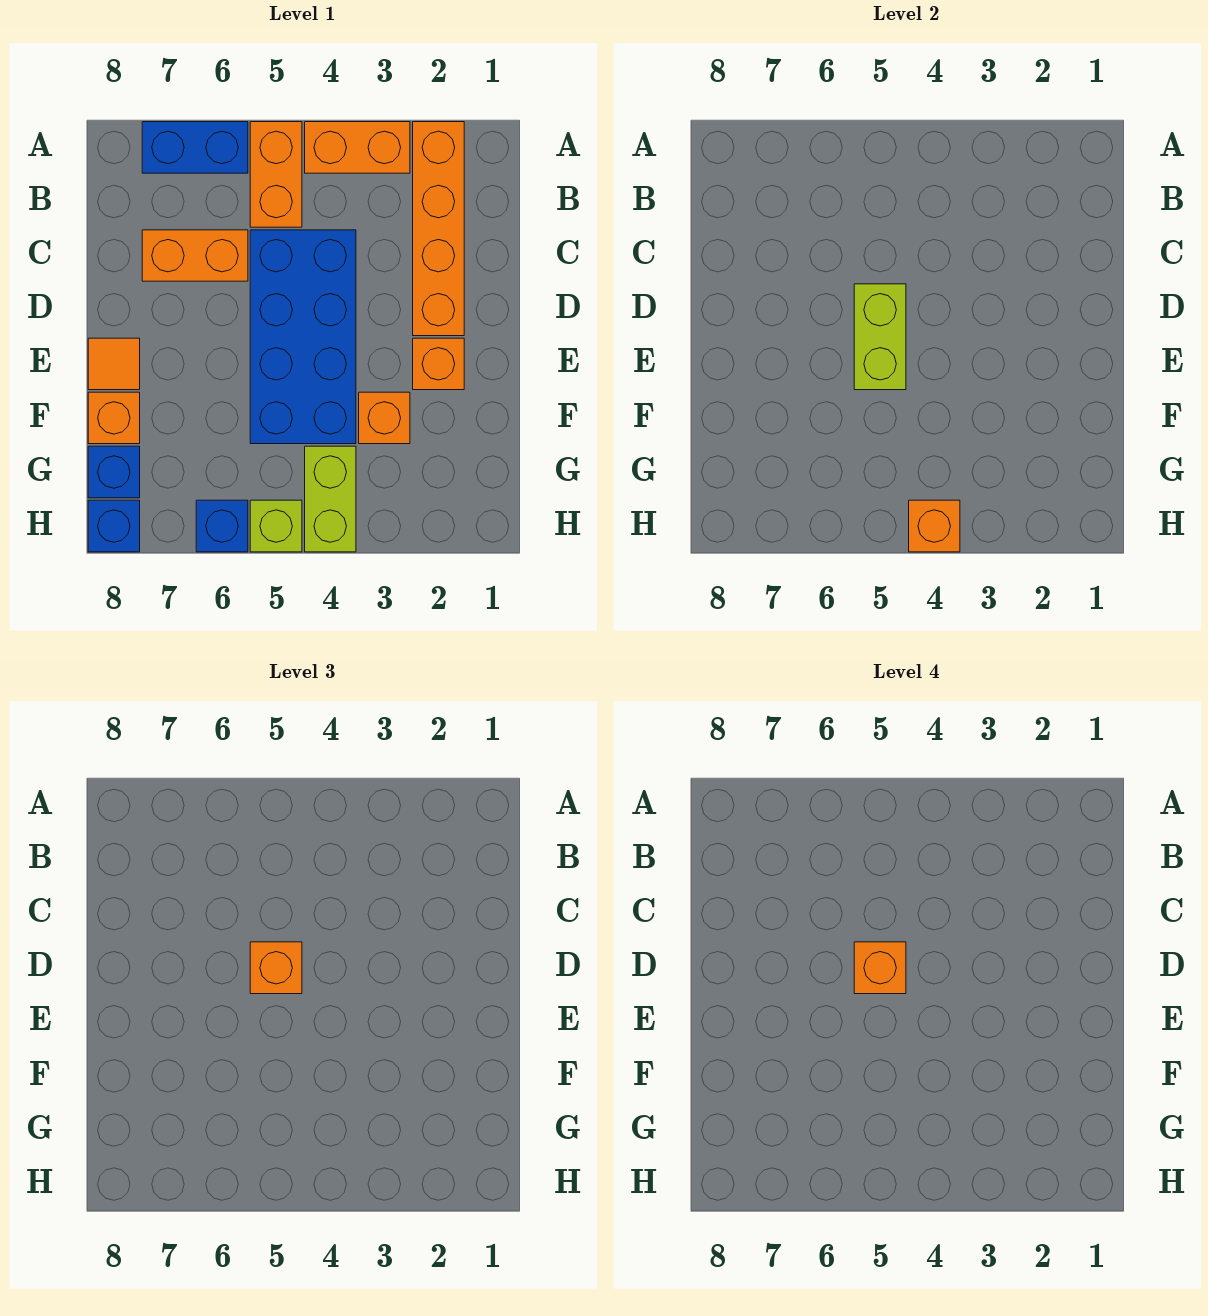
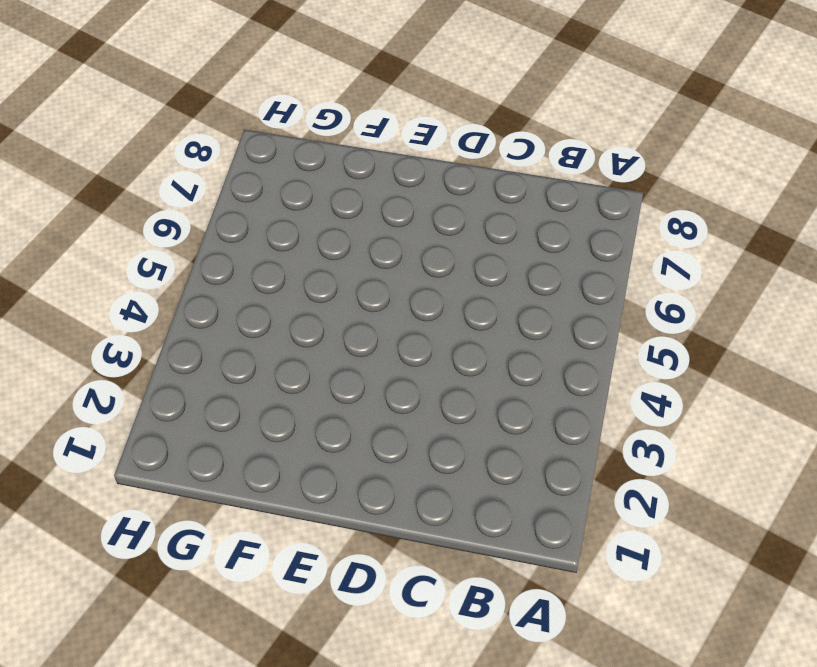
none -> orange brick A2:D2 level 1
none -> orange brick A3:A4 level 1
none -> orange brick A5:B5 level 1

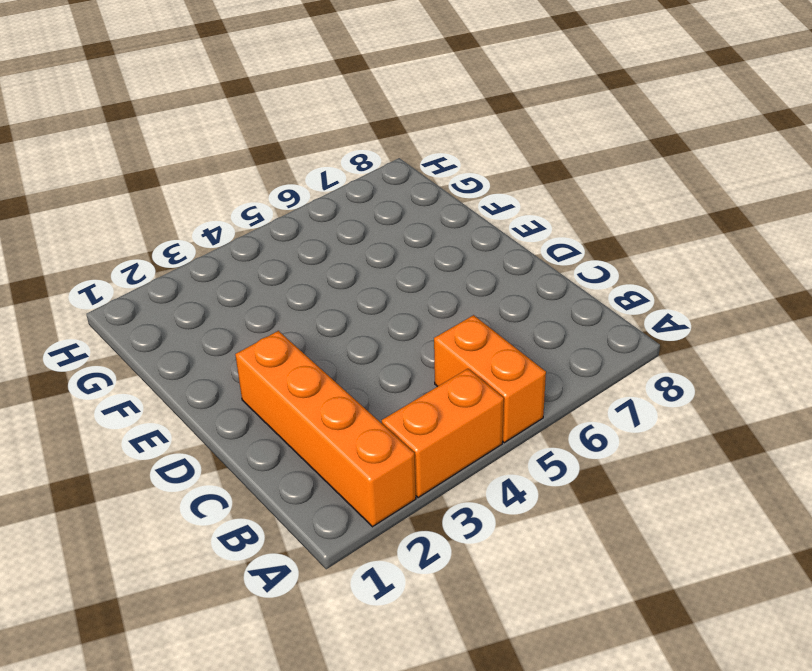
none -> blue brick A6:A7 level 1
none -> blue brick C4:F5 level 1
none -> orange brick C6:C7 level 1

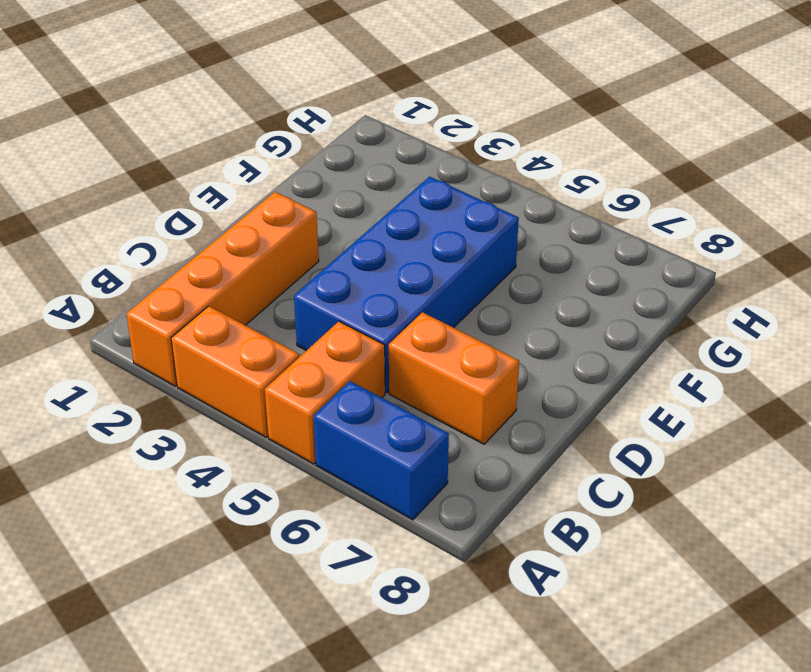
none -> orange brick E2 level 1
none -> orange tile E8 level 1
none -> orange brick F3 level 1

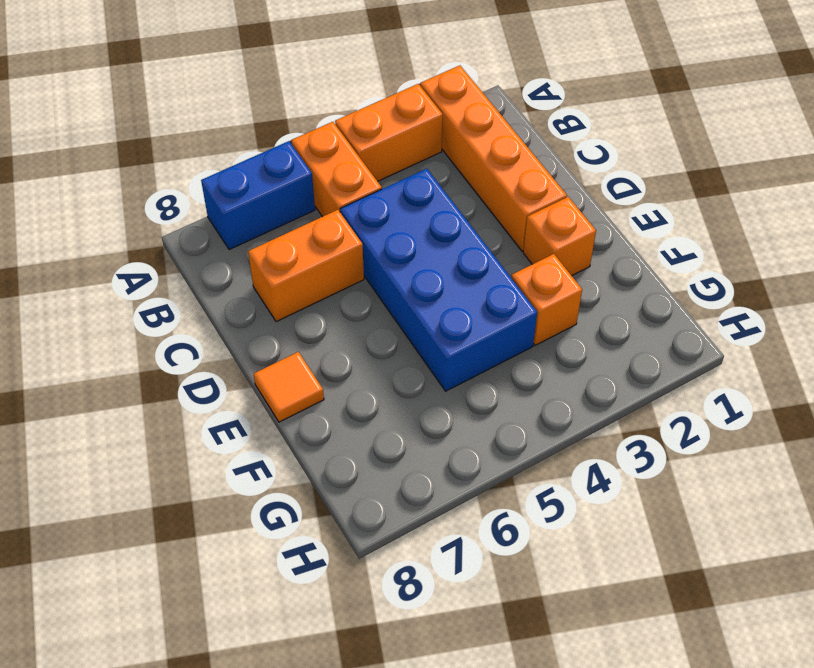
none -> orange brick F8 level 1
none -> lime brick G4:H4 level 1
none -> blue brick G8 level 1

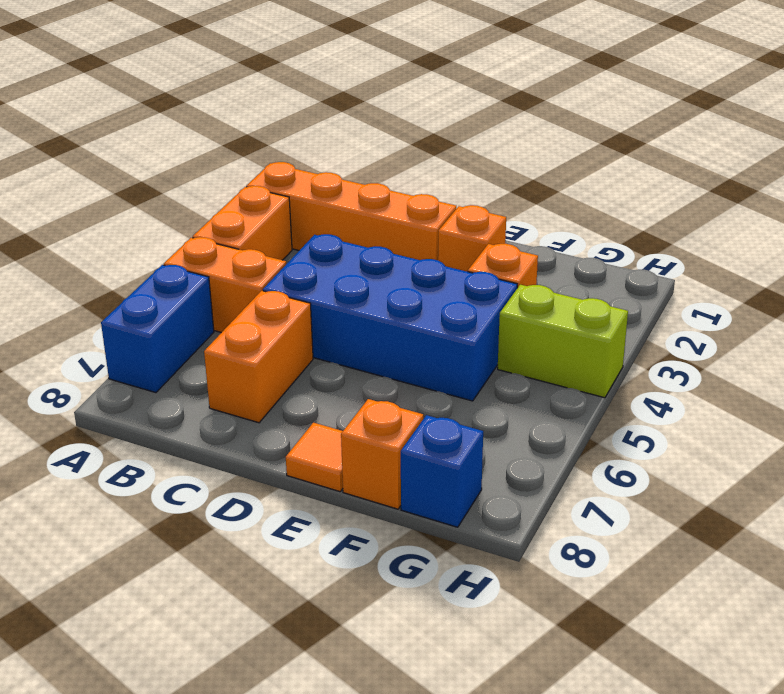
none -> lime brick H5 level 1
none -> blue brick H6 level 1
none -> blue brick H8 level 1

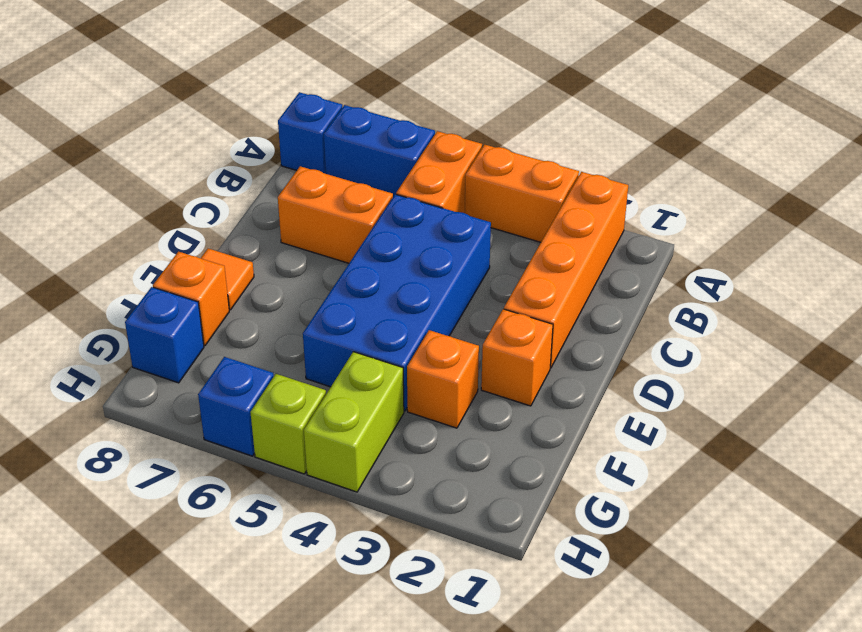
blue brick A8 level 1 -> blue brick H8 level 1
none -> lime brick D5:E5 level 2
none -> orange brick H4 level 2
none -> orange brick D5 level 3

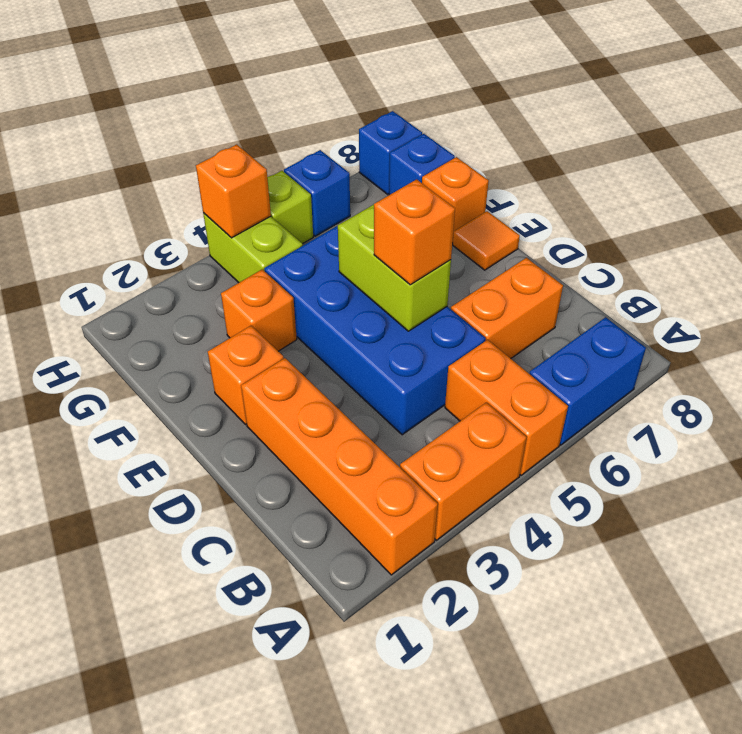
none -> orange brick D5 level 4

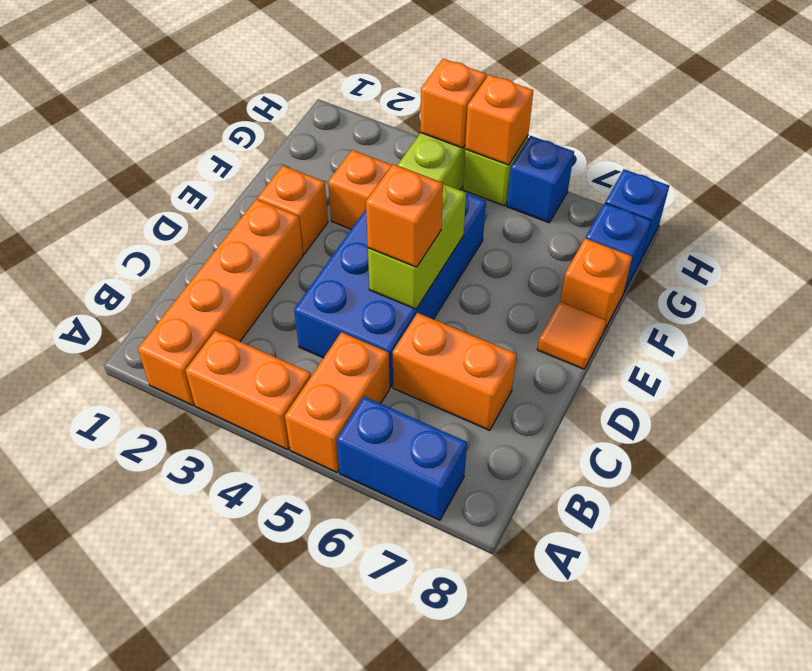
orange brick H5 level 2 -> orange brick D5 level 4

